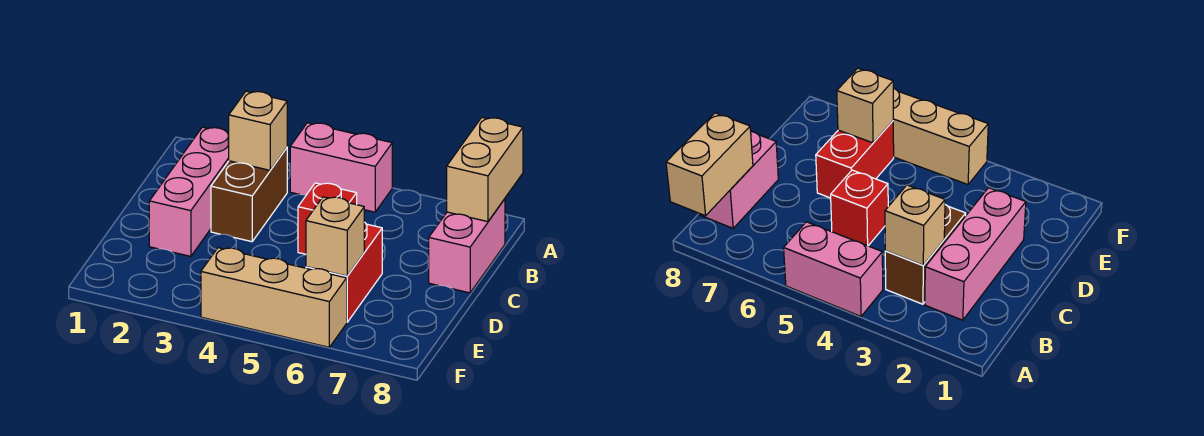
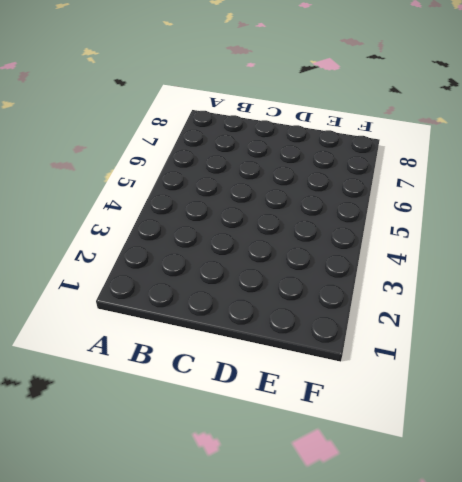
none -> pink brick A4:A5 level 1
none -> pink brick B2:D2 level 1

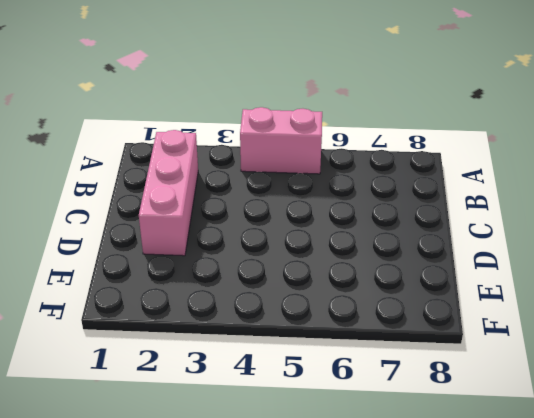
none -> brown brick B3:C3 level 1
none -> pink brick B8:C8 level 1

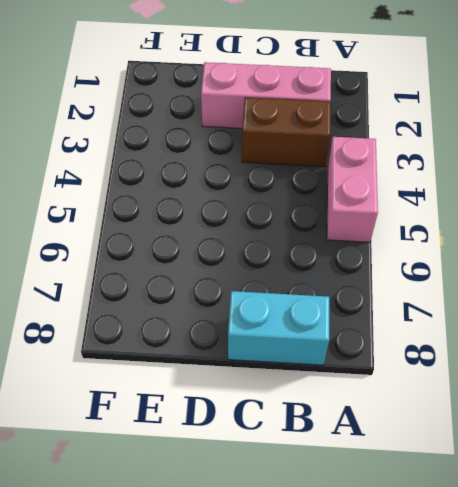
cyan brick B8:C8 level 1 -> pink brick B8:C8 level 1
none -> red brick C5 level 1
none -> red brick D6:E6 level 1

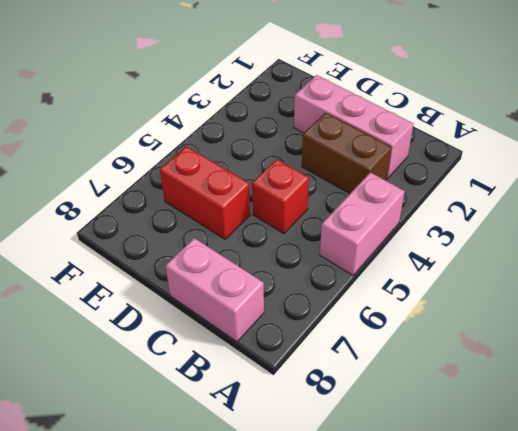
none -> tan brick F4:F6 level 1
none -> tan brick A8:B8 level 2

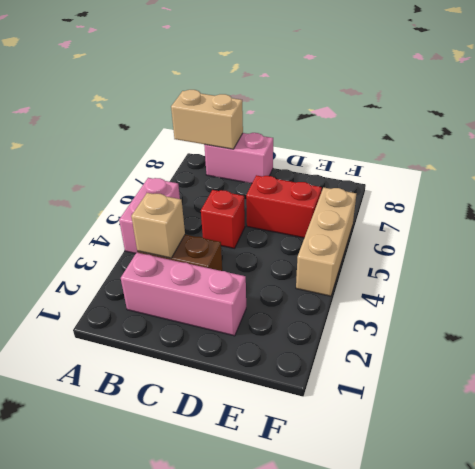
none -> tan brick E6 level 2

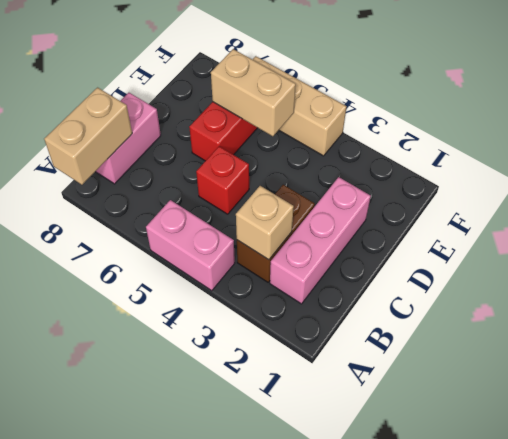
tan brick E5:E6 level 2 -> tan brick E6 level 2

